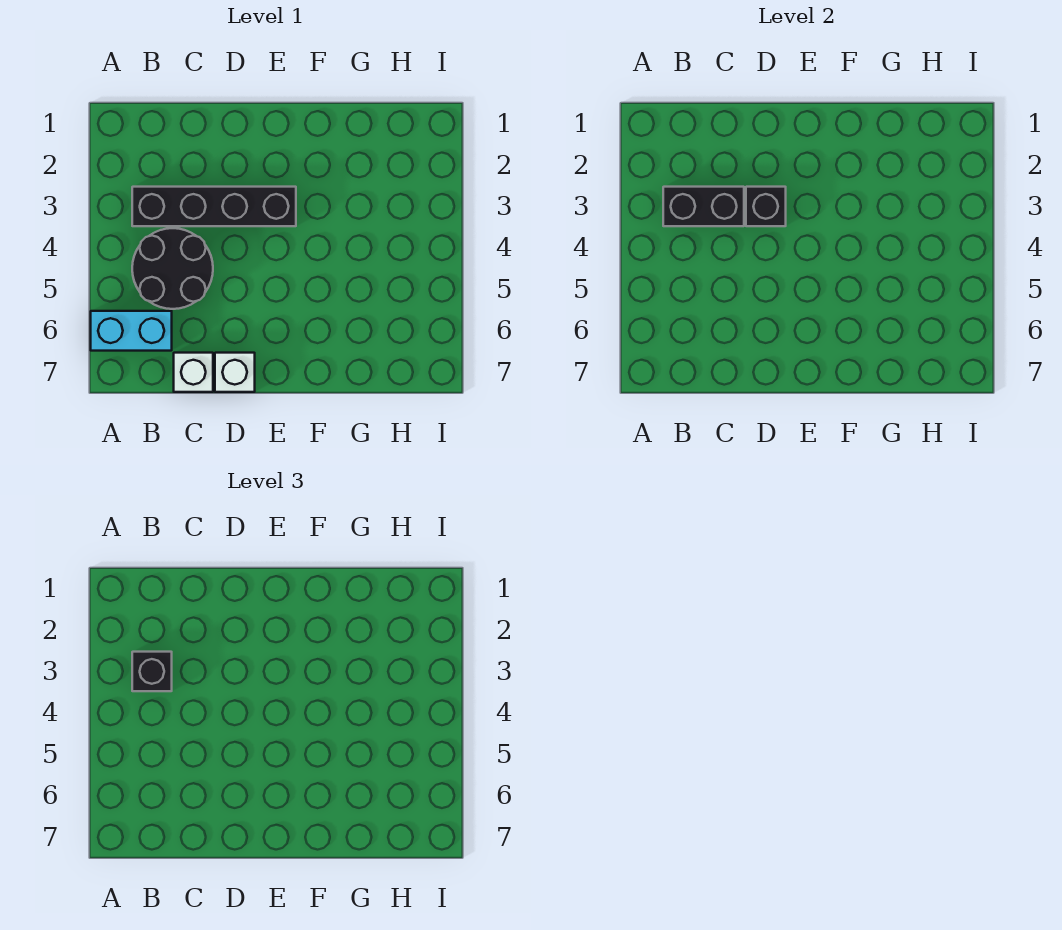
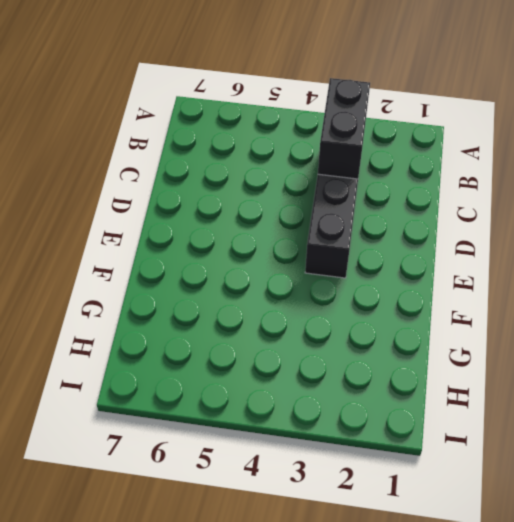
none -> cyan brick A6:B6 level 1
none -> black round brick B4:C5 level 1

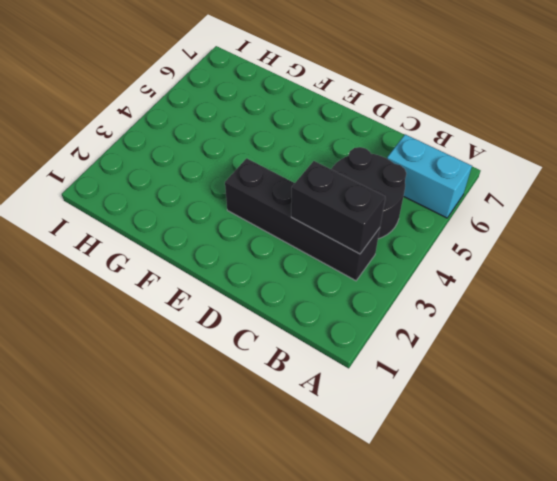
none -> white brick C7 level 1
none -> white brick D7 level 1

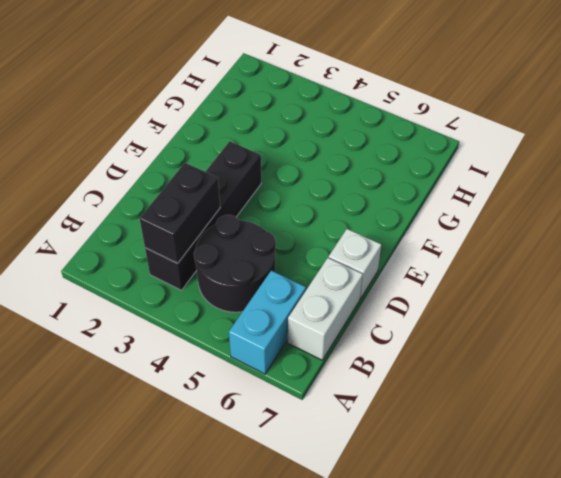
white brick B7:C7 level 1 -> white brick C7 level 1
none -> black brick D3 level 2
none -> black brick B3 level 3

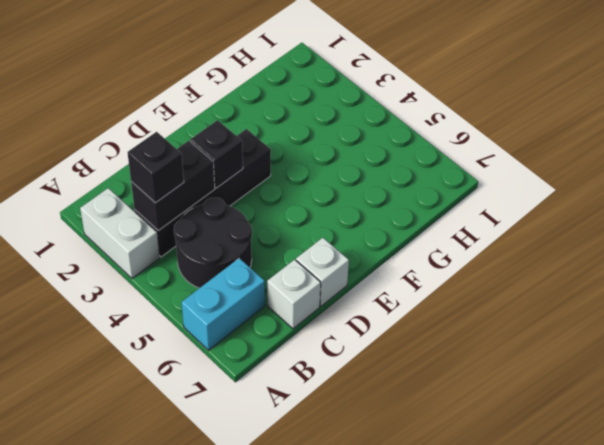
white brick A2:A3 level 1 -> none

